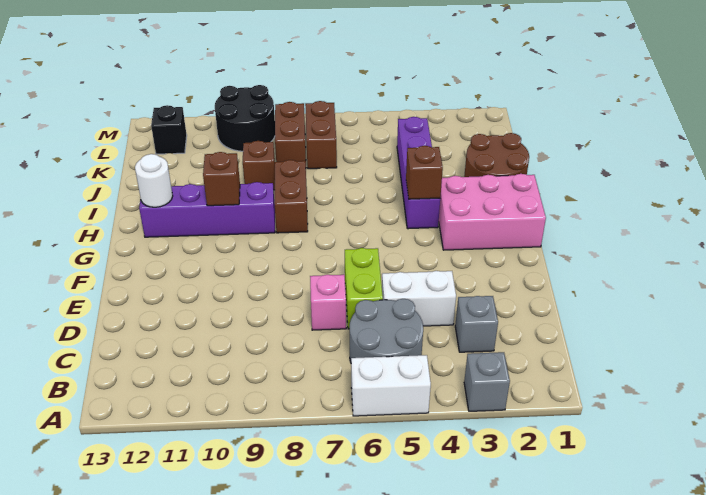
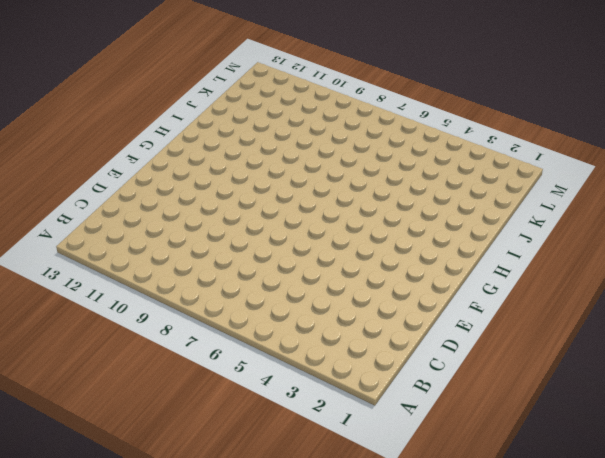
none -> grey brick A3 level 1
none -> white brick A5:A6 level 1
none -> grey round brick B5:C6 level 1

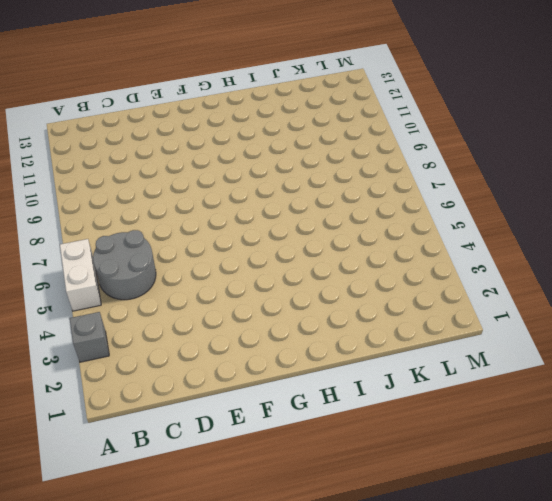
none -> grey brick C3 level 1
none -> white brick D4:D5 level 1
none -> lime brick D6:E6 level 1

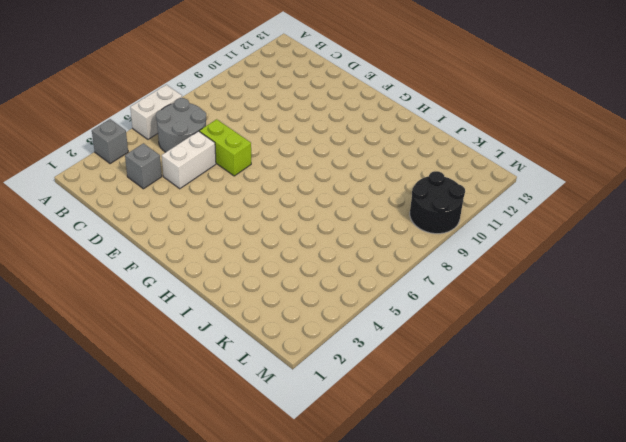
none -> pink brick D7 level 1
none -> pink brick G1:H3 level 1
none -> purple brick H4:K4 level 1

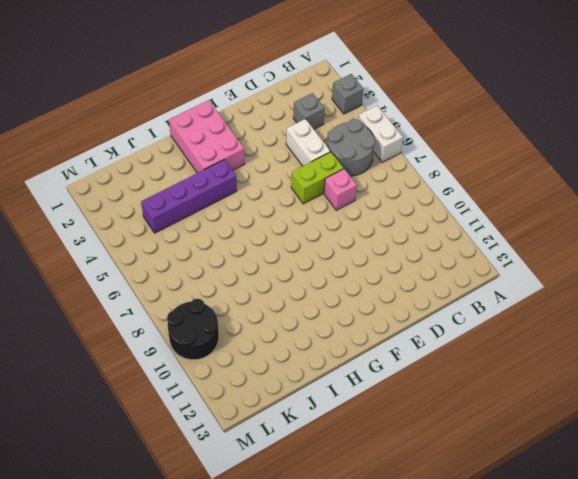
none -> brown brick H8:I8 level 1
none -> purple brick H9:H12 level 1
none -> brown round brick I1:J2 level 1

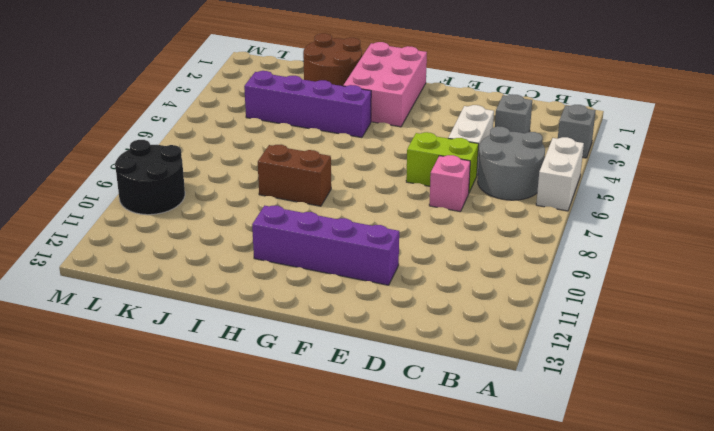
purple brick E11:H11 level 1 -> purple brick H9:H12 level 1
none -> brown brick J9 level 1
none -> brown brick K7:L7 level 1
none -> brown brick K8:L8 level 1

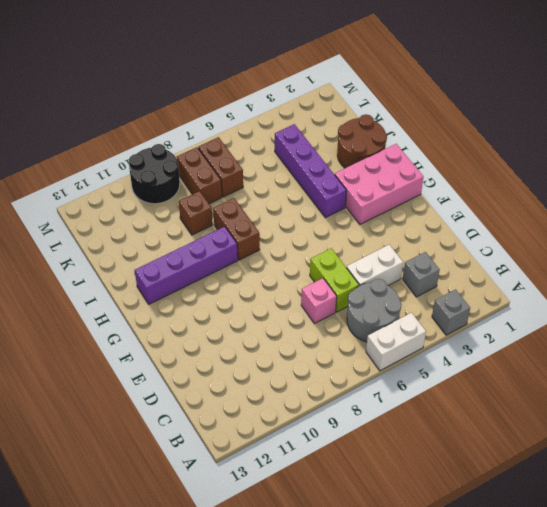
none -> black brick L12 level 1
none -> brown brick H4 level 2
none -> brown brick H10 level 2

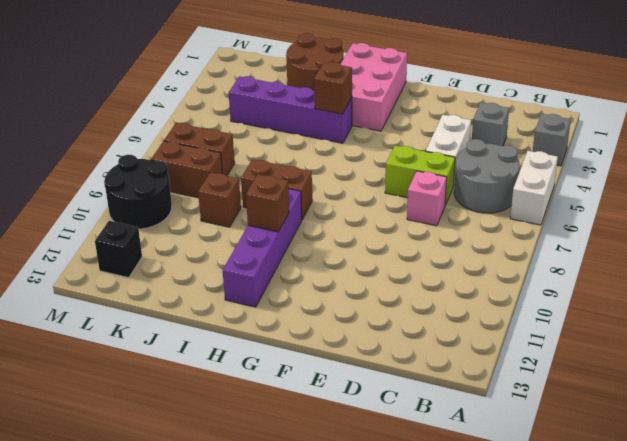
none -> white round brick H12 level 2

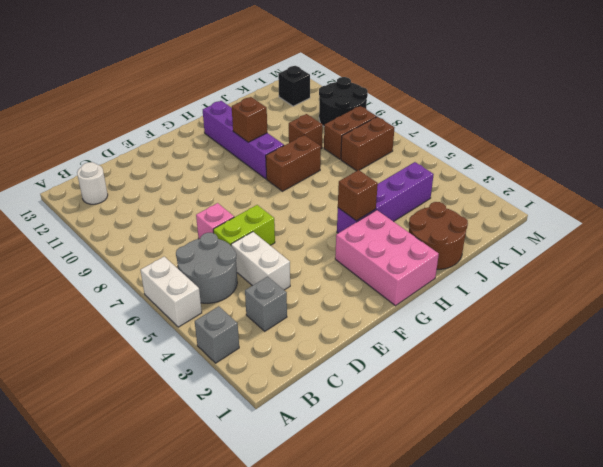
white round brick B12 level 1 -> white round brick H12 level 2

